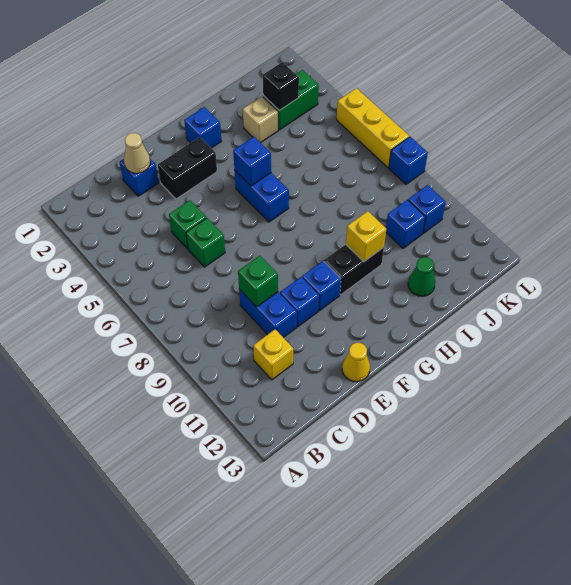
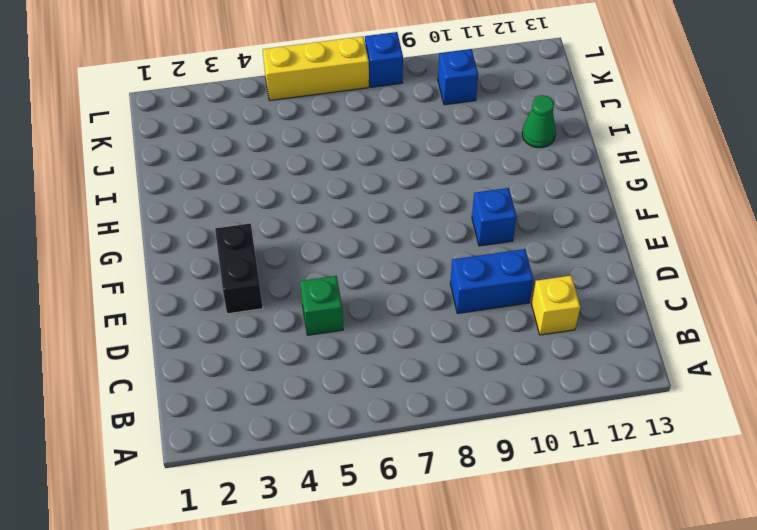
none -> blue brick D2 level 1
none -> green brick D6 level 1
none -> blue brick E10 level 1

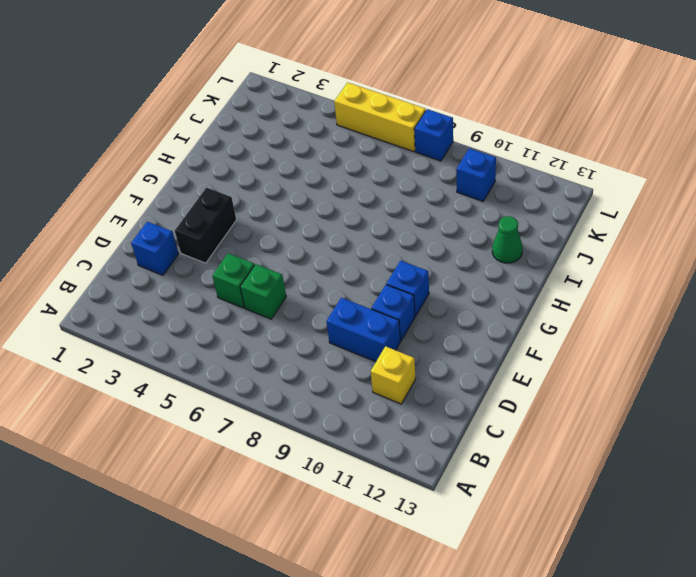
none -> yellow cone E13 level 1
none -> blue brick G2 level 1
none -> blue brick G5:G6 level 1

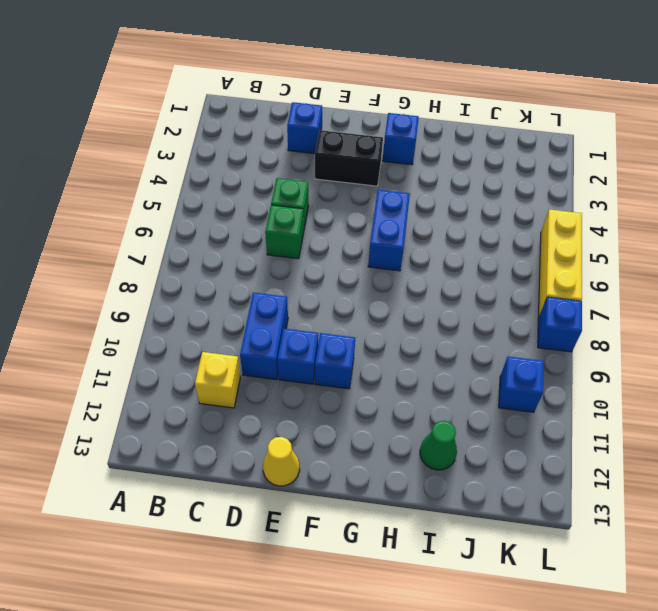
none -> black brick G10:H10 level 1
none -> tan brick I3 level 1
none -> green brick J3:K3 level 1

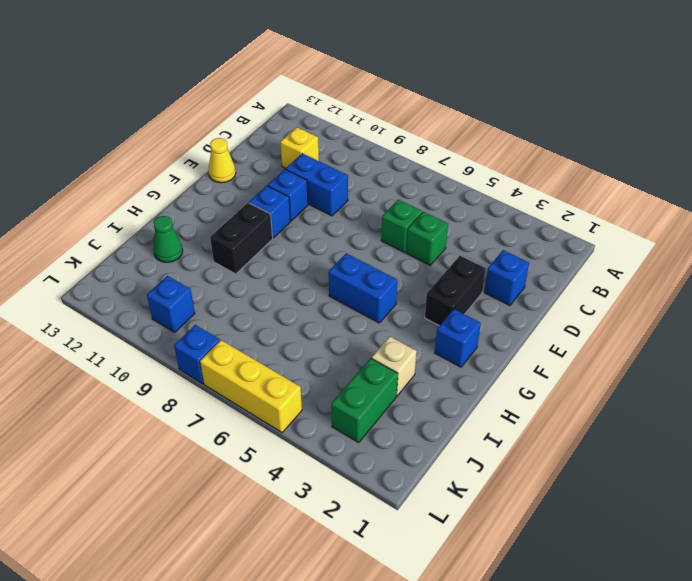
none -> blue brick J10 level 1
none -> tan cone D2 level 2
none -> green brick D9 level 2

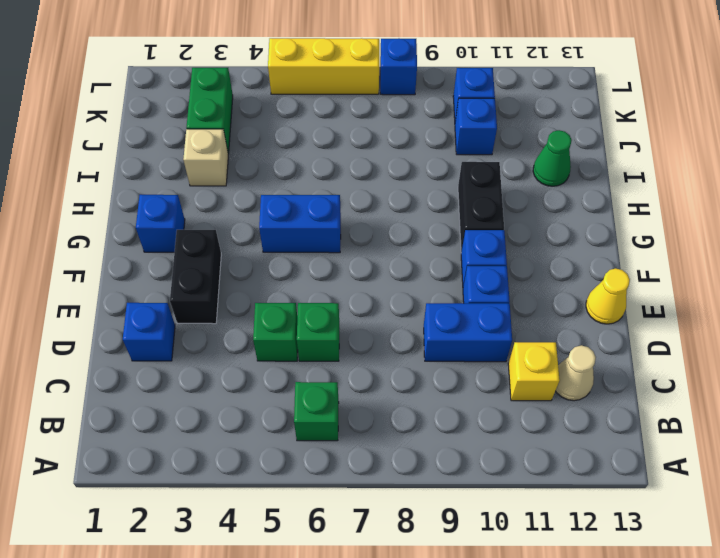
green brick B6 level 1 -> green brick D9 level 2
tan cone C12 level 1 -> tan cone D2 level 2
none -> blue brick G5 level 2
none -> yellow brick H10 level 2
none -> black brick J3 level 2

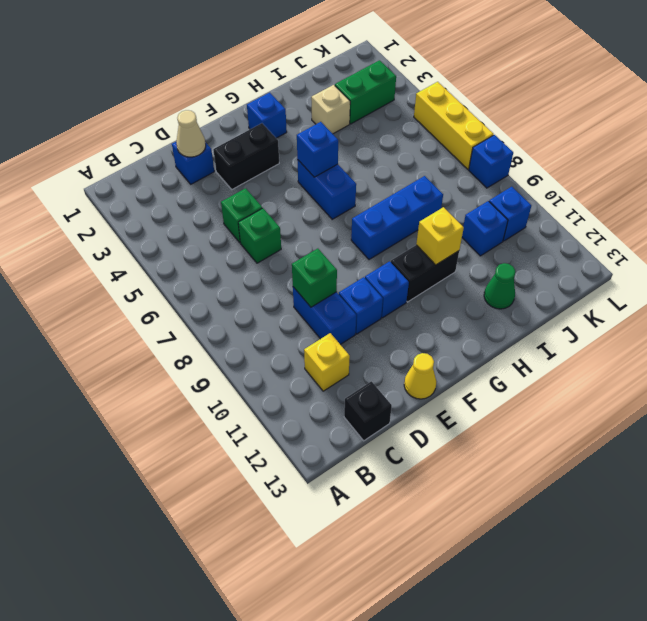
black brick C13 level 1 -> black brick J3 level 2
blue brick G8:I8 level 1 -> none

